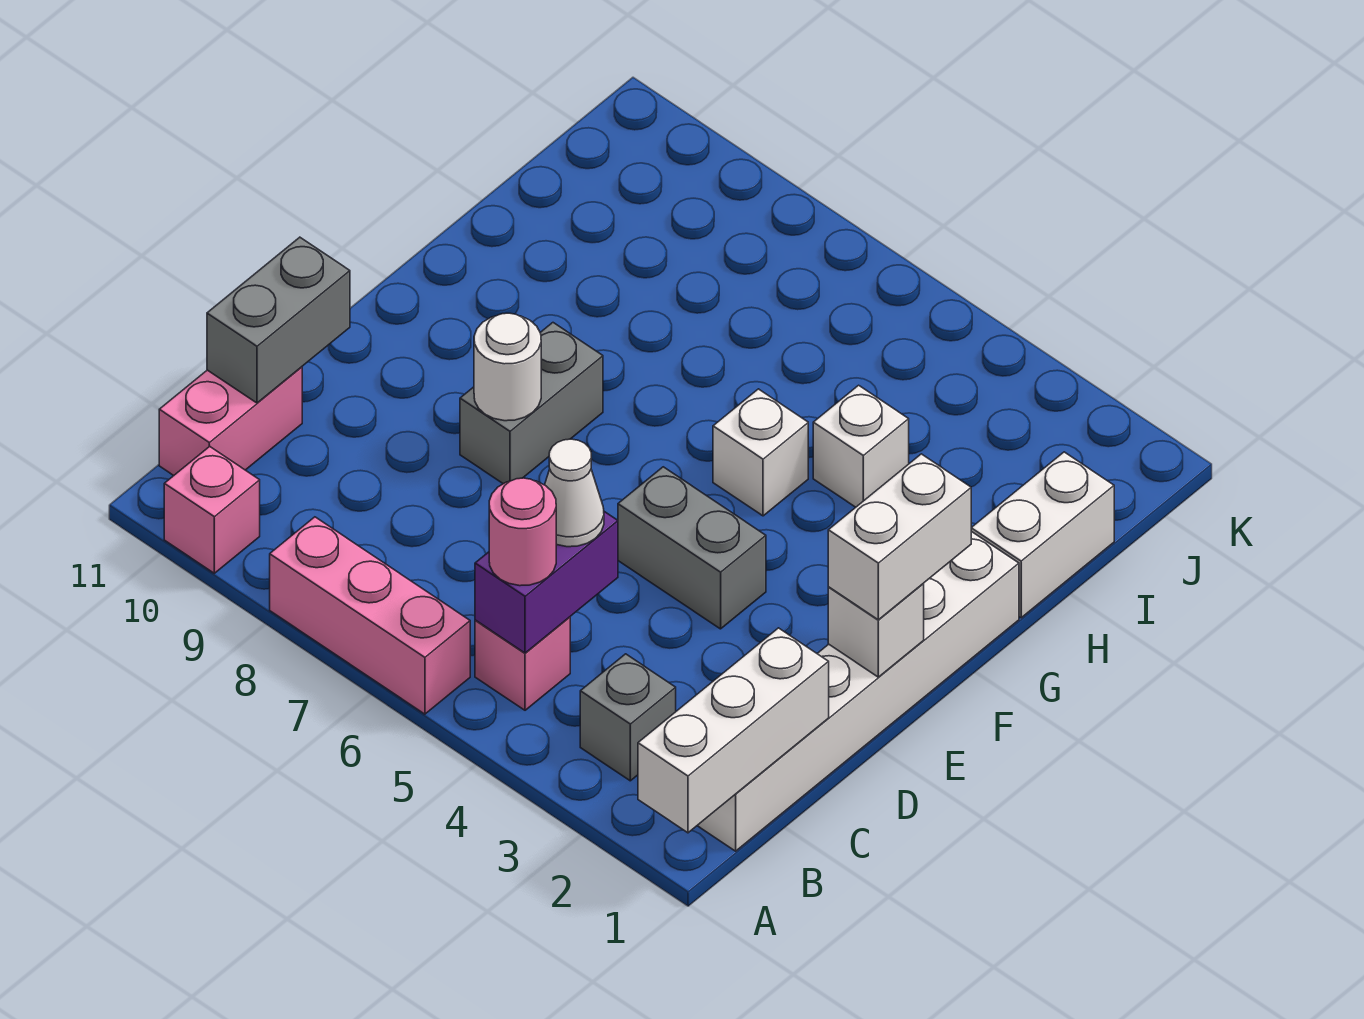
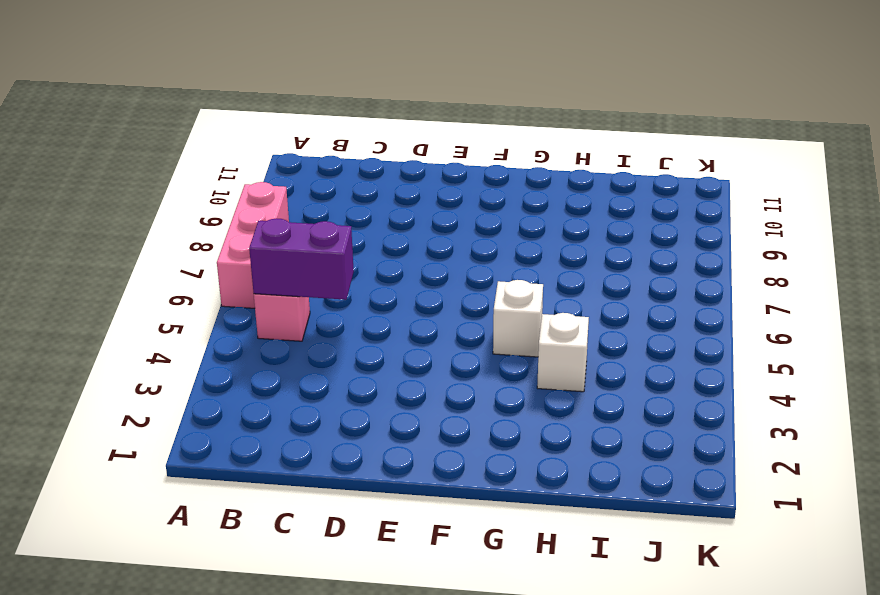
none -> pink brick A10 level 1
none -> white brick B1:G1 level 1
none -> grey brick B3 level 1

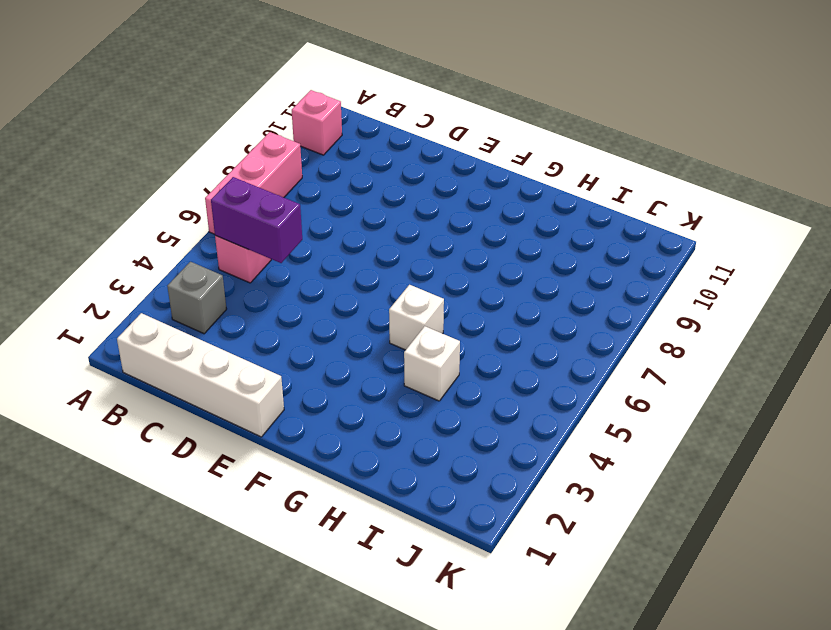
white brick B1:E1 level 1 -> white brick B1:G1 level 1
none -> pink brick B11:C11 level 1
none -> grey brick E4:E5 level 1
none -> grey brick E8:F8 level 1

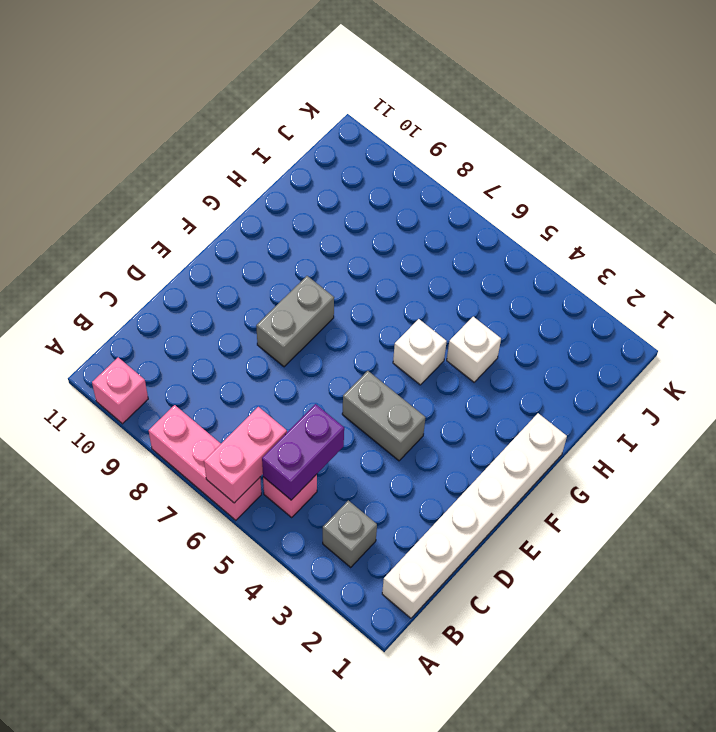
pink brick A6:B6 level 2 -> pink brick B11:C11 level 1
none -> white brick H1:I1 level 1
none -> white brick A1:C1 level 2
none -> grey brick C11:D11 level 2

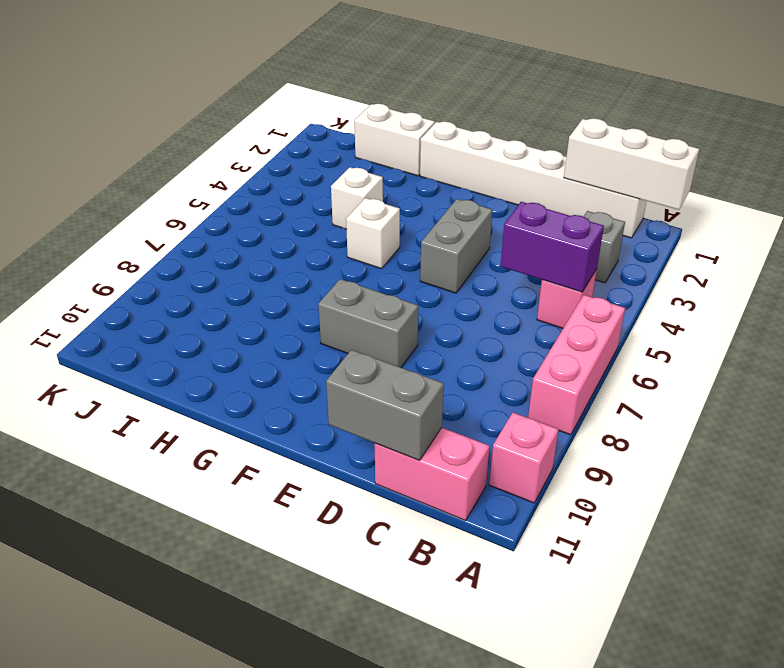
none -> white brick E1 level 2
none -> white round brick E8 level 2
none -> pink round brick B5 level 3

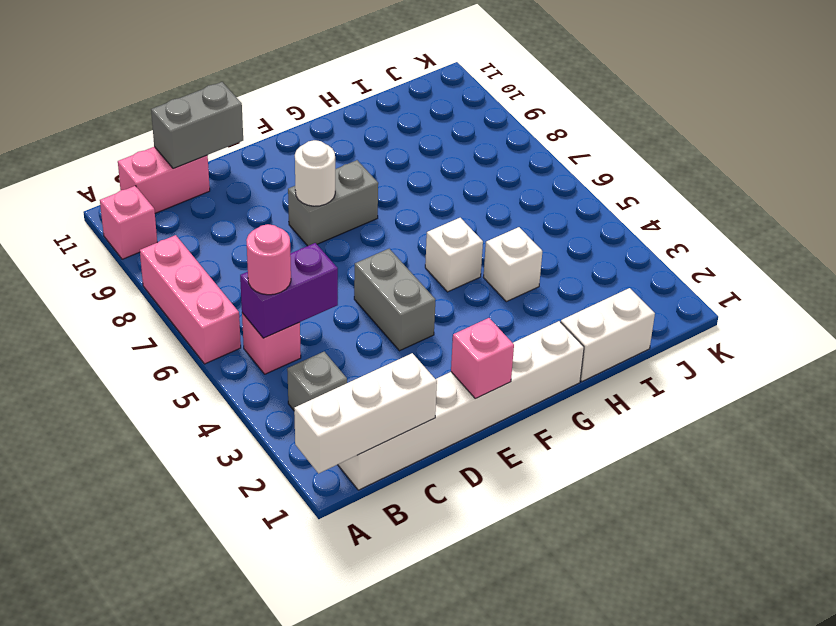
pink brick E1 level 2 -> white brick E1 level 2
none -> white cone C5 level 3
none -> white brick E1:F1 level 3

